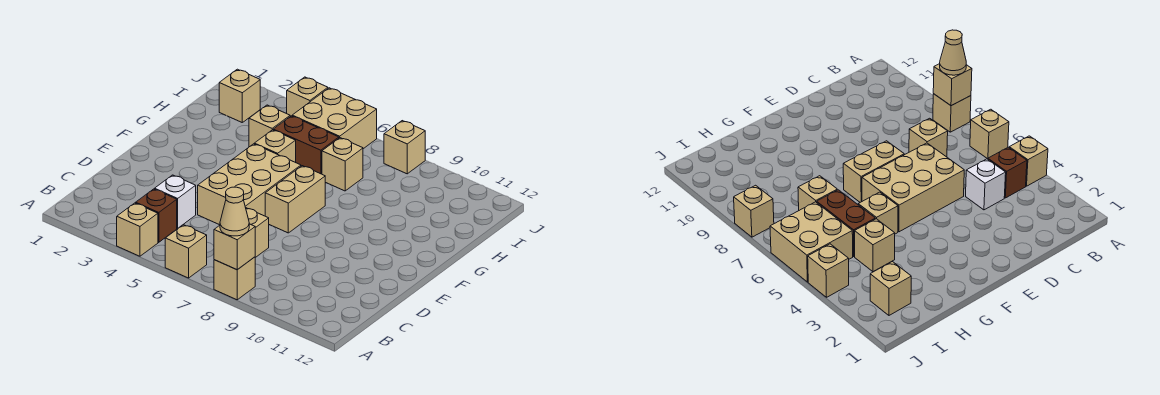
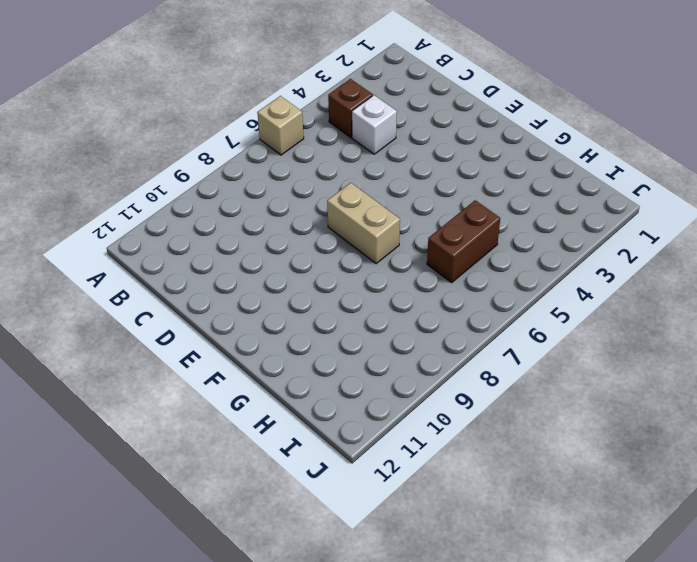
none -> tan brick A4 level 1
none -> tan brick A8 level 1
none -> tan brick C7 level 1

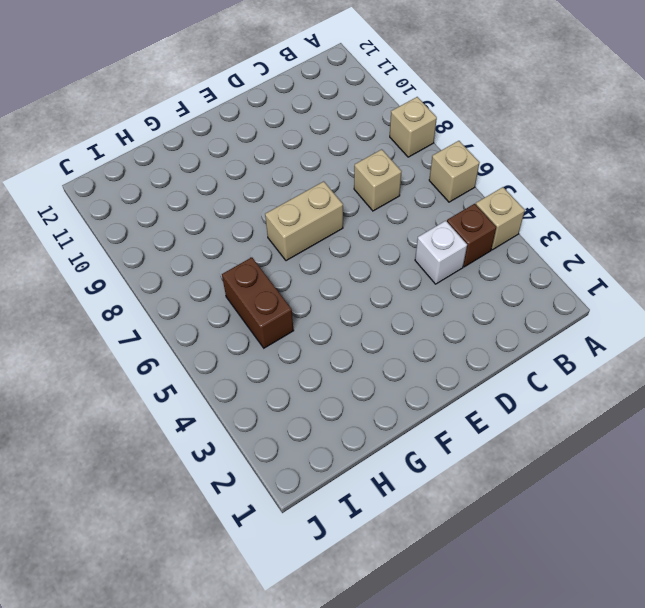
none -> tan brick D5:F6 level 1
none -> tan brick G5 level 1
none -> tan brick H4 level 1

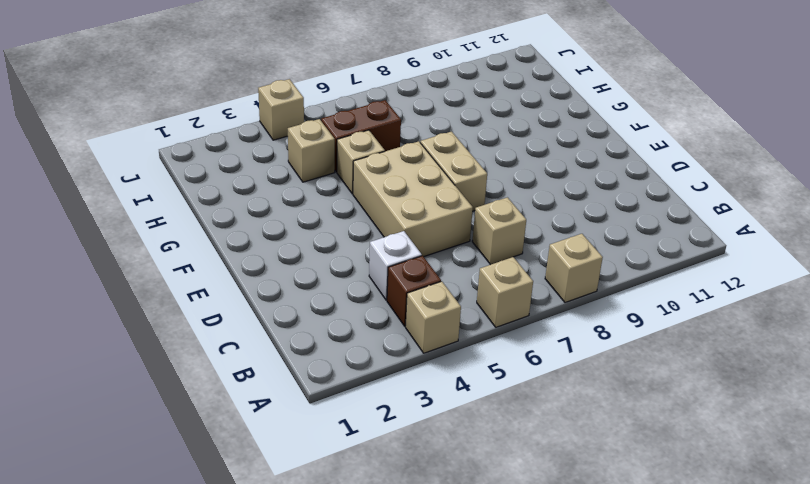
none -> tan brick H7 level 1
none -> tan brick I2 level 1
none -> tan brick I5:J6 level 1

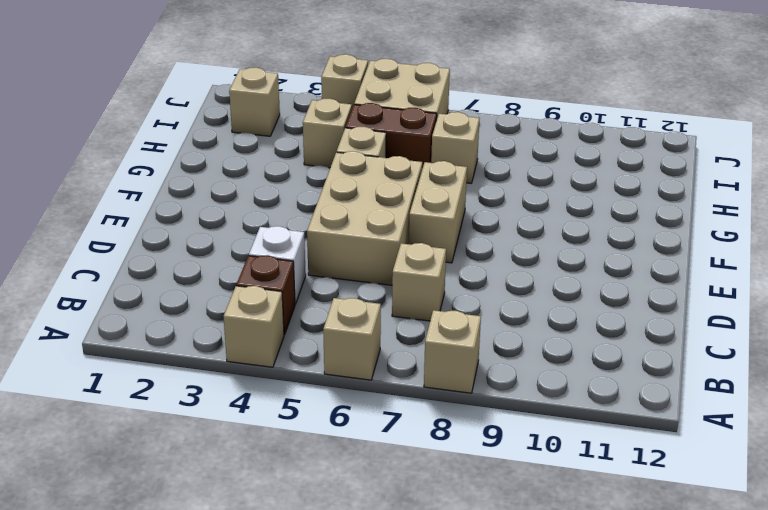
none -> tan brick J8 level 1
none -> tan brick A8 level 2
none -> tan cone A8 level 3

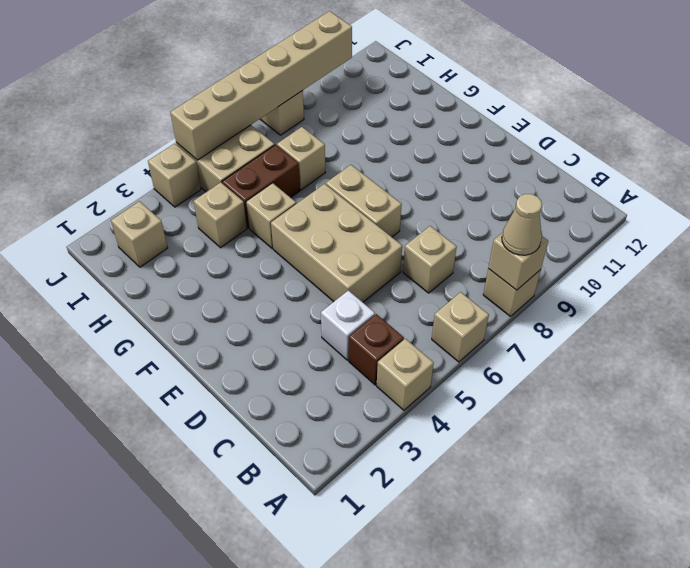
tan brick J5:J10 level 2 -> none

